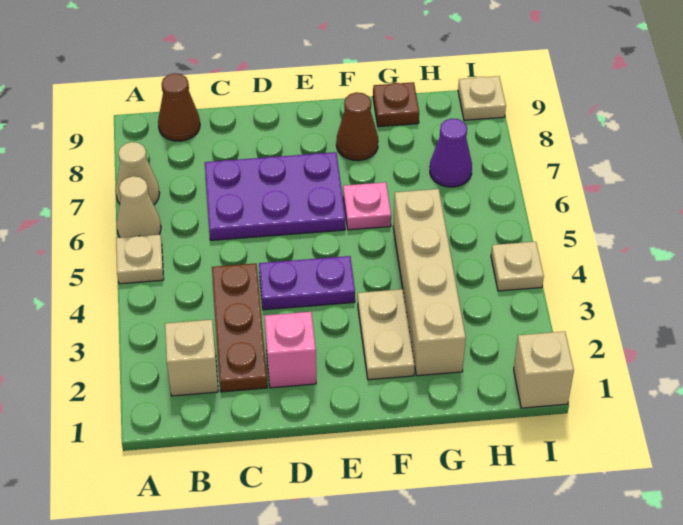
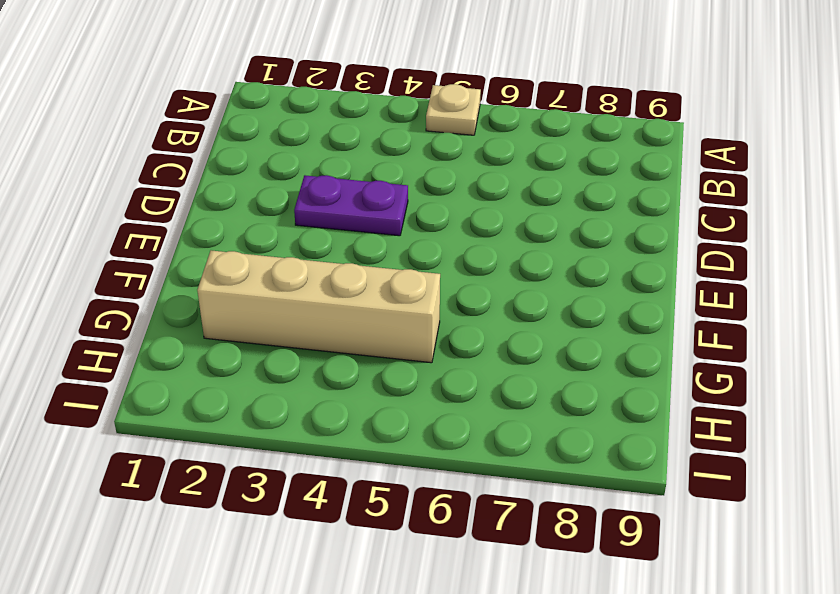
purple plate D3:D4 level 1 -> purple plate D4:E4 level 1
none -> tan cone A6 level 1
none -> tan cone A7 level 1
none -> tan brick B2 level 1

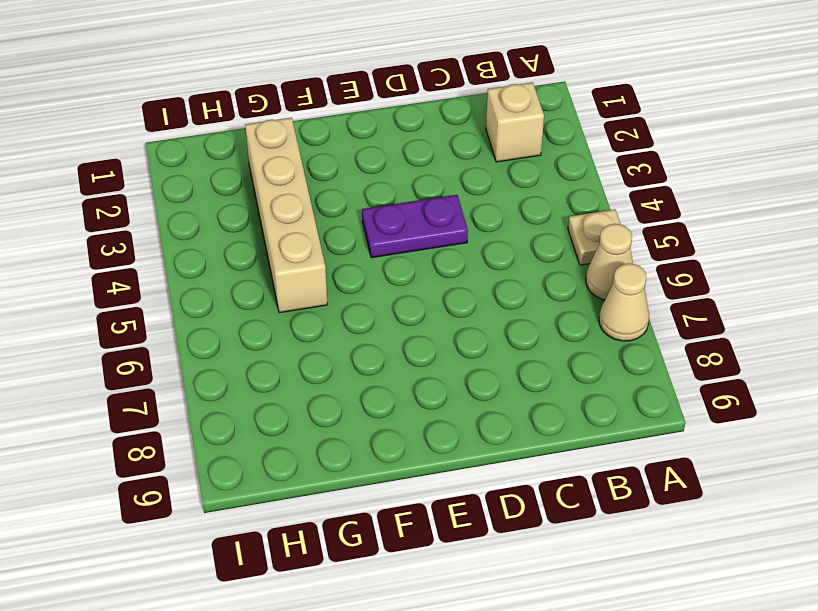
none -> brown cone B9 level 1
none -> brown plate C2:C4 level 1
none -> purple plate C6:E7 level 1

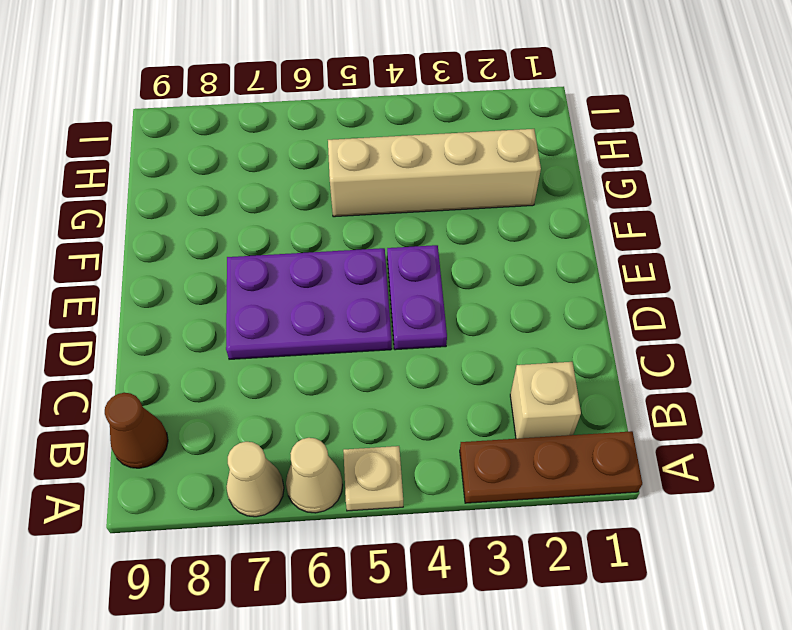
brown plate A1:A3 level 1 -> brown plate C2:C4 level 1
purple plate D5:E7 level 1 -> purple plate C6:E7 level 1
none -> pink brick D2 level 1
none -> tan plate F2:F3 level 1
none -> pink plate F6 level 1

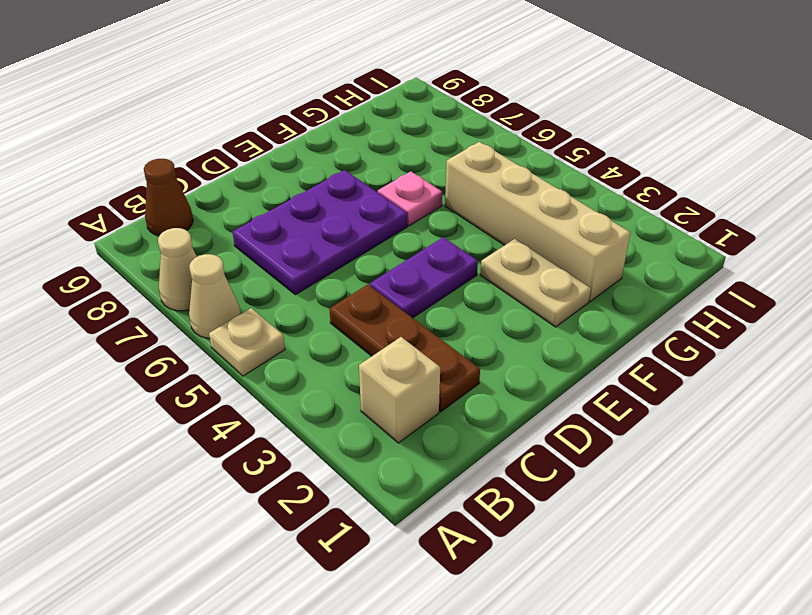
none -> pink brick D2 level 1
none -> brown cone F8 level 1
none -> brown plate G9 level 1

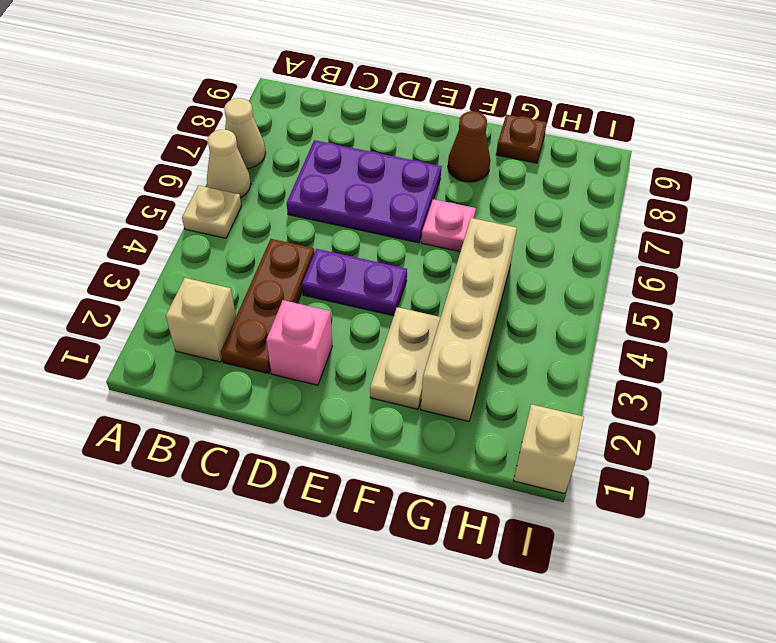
none -> brown cone B9 level 1
none -> purple cone H7 level 1
none -> tan plate I4 level 1

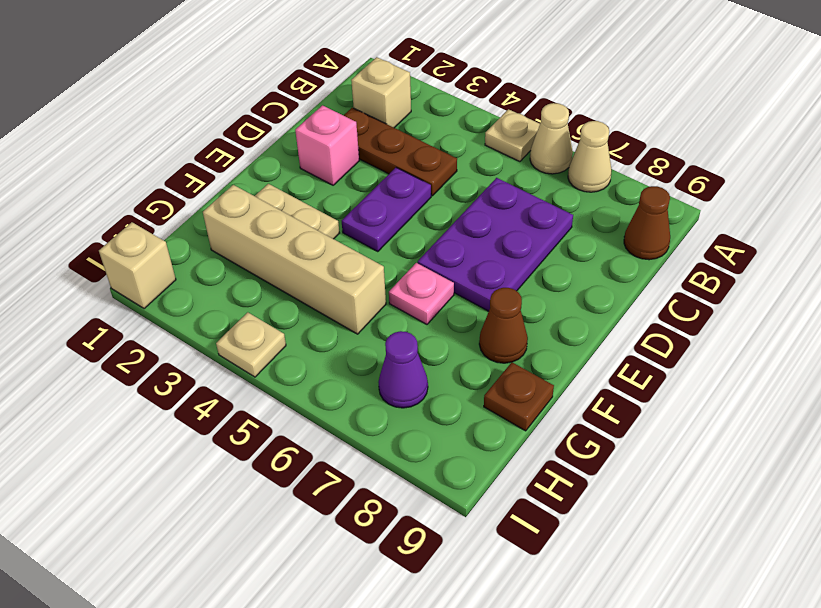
none -> tan plate I9 level 1

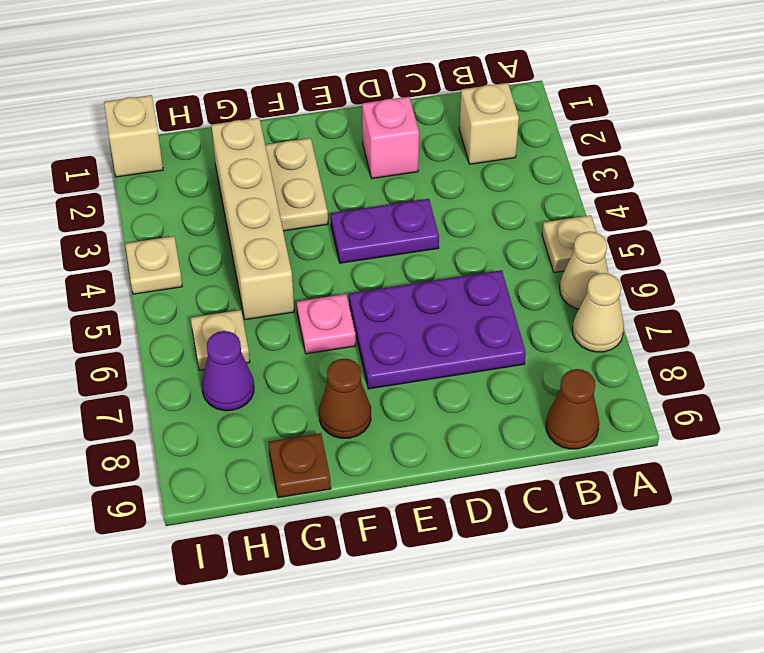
tan plate H6 level 1 -> tan plate I9 level 1
none -> brown plate C2:C4 level 1

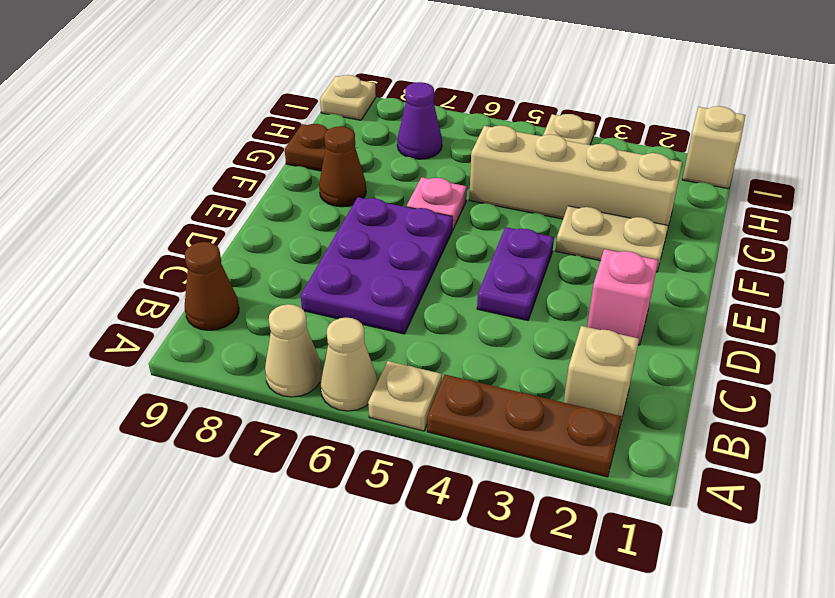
brown plate A2:A4 level 1 -> brown plate C2:C4 level 1

